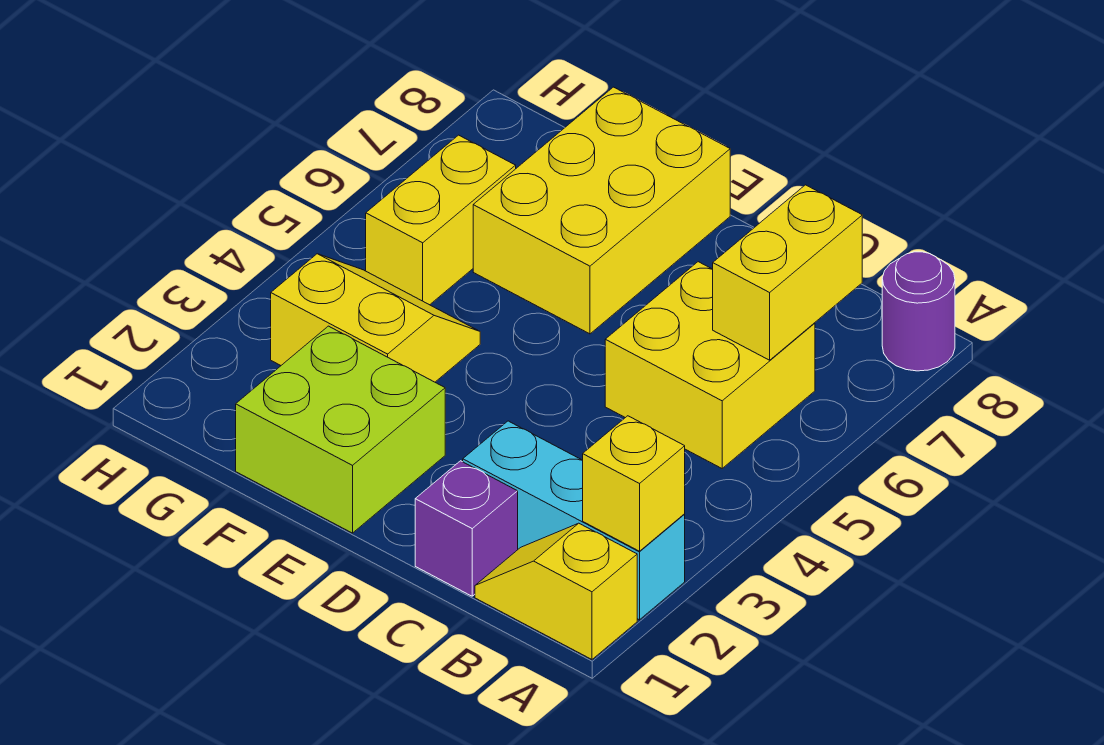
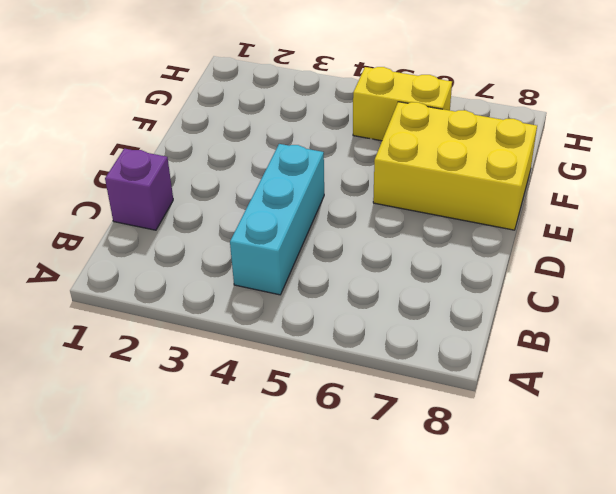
cyan brick B4:D4 level 1 -> cyan brick A2:C2 level 1
none -> yellow slope A1:B1 level 1 top A
none -> purple round brick A8 level 1

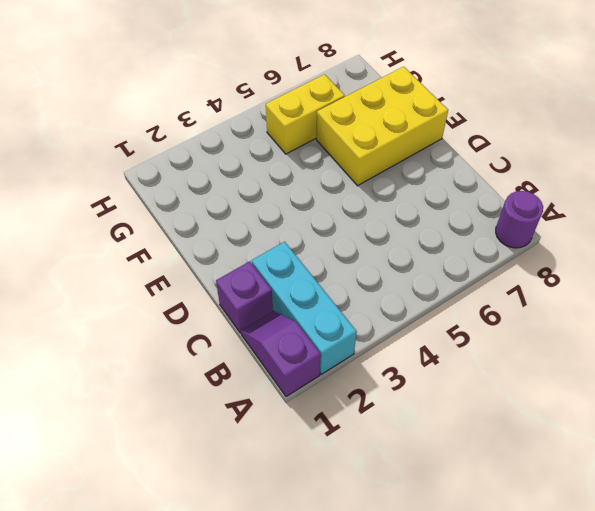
purple slope A1:B1 level 1 top A -> yellow slope A1:B1 level 1 top A
none -> yellow brick B5:C6 level 1
none -> lime brick E1:F2 level 1

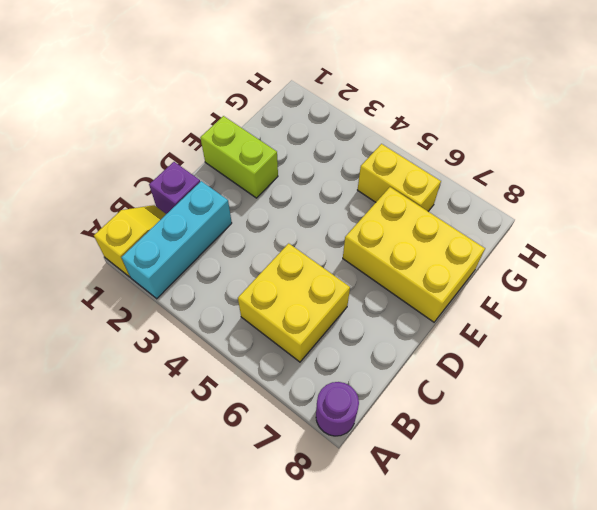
lime brick E1:E2 level 1 -> lime brick E1:F2 level 1
none -> yellow slope F3:G4 level 1 top 3
none -> yellow brick A2 level 2

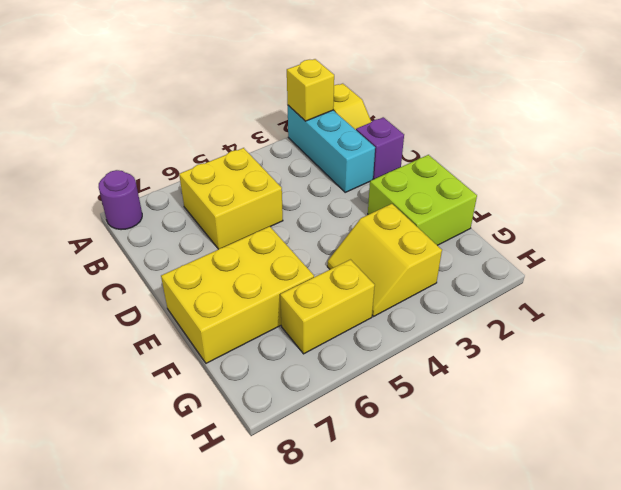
none -> yellow brick B6:B7 level 2

